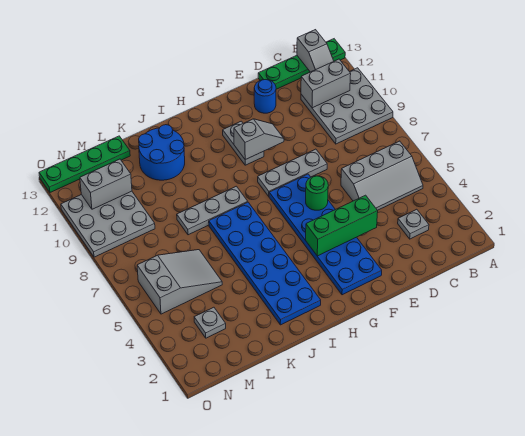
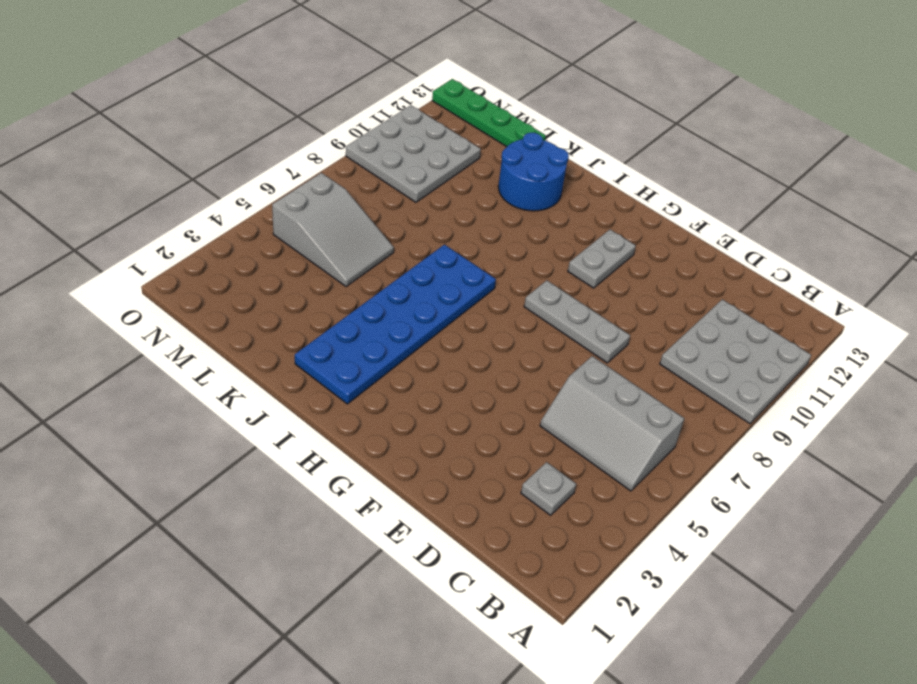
none -> green plate A13:D13 level 1
none -> blue round brick E12 level 1
none -> blue plate F2:G7 level 1

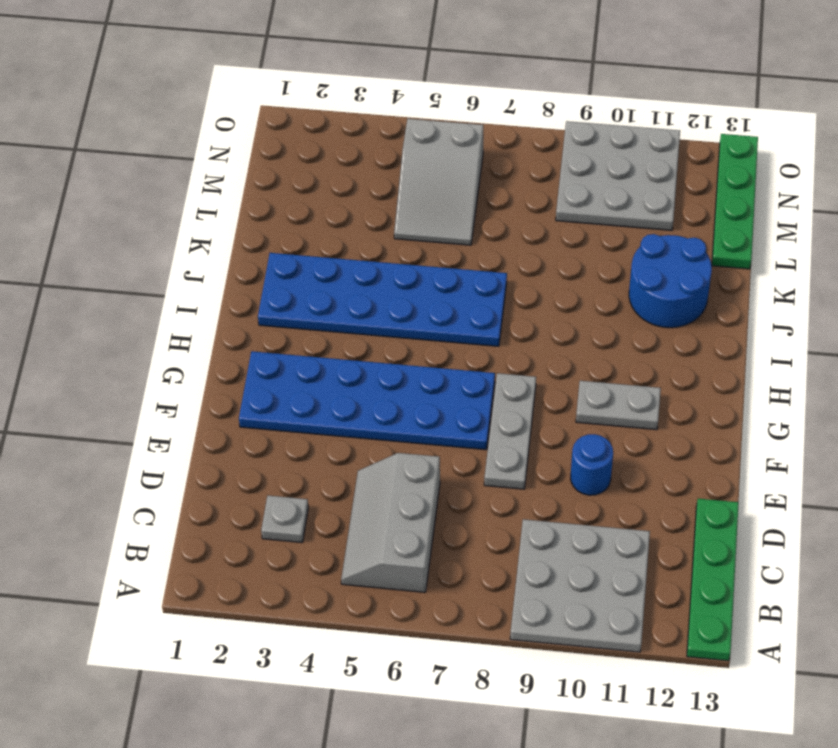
blue round brick E10 level 1 -> blue round brick E12 level 1
none -> grey plate I8:K8 level 1
none -> grey plate M3 level 1
none -> grey brick B11:C11 level 2

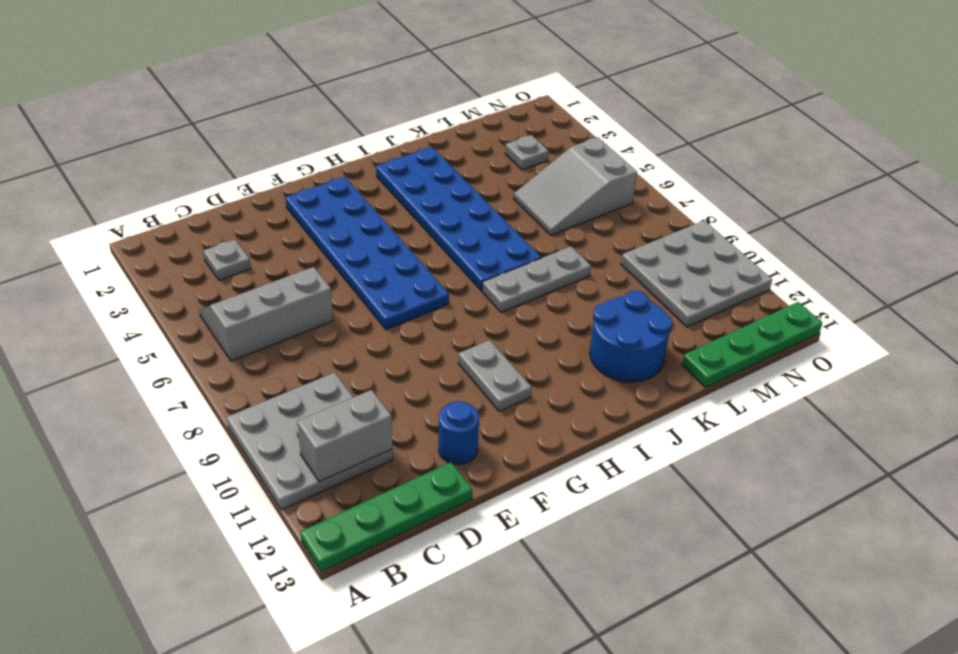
none -> grey plate E8:G8 level 1
none -> grey slope B12:B13 level 2 top 13
none -> green brick E4:G4 level 2

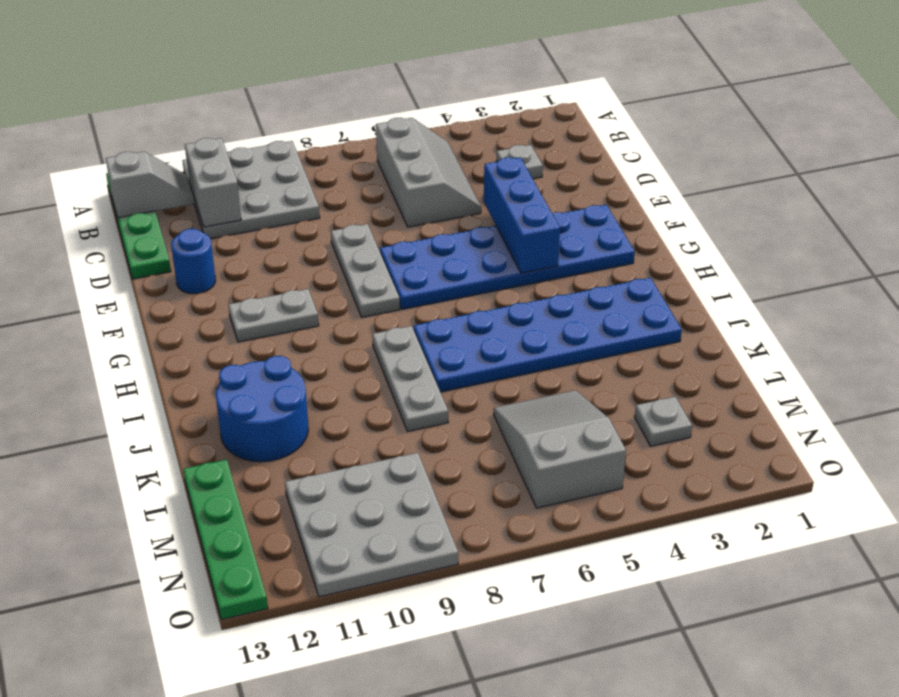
blue brick E4:G4 level 2 -> green brick E4:G4 level 2
none -> green round brick F6 level 2
none -> grey slope F10:G10 level 2 top G
none -> grey brick M11:N11 level 2

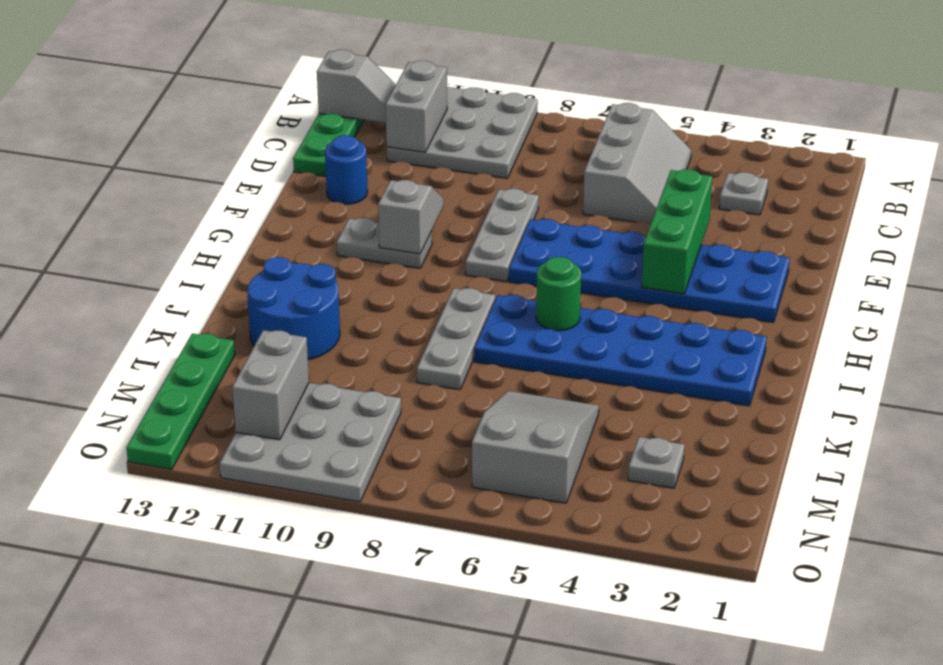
green round brick I6 level 2 -> green round brick F6 level 2

